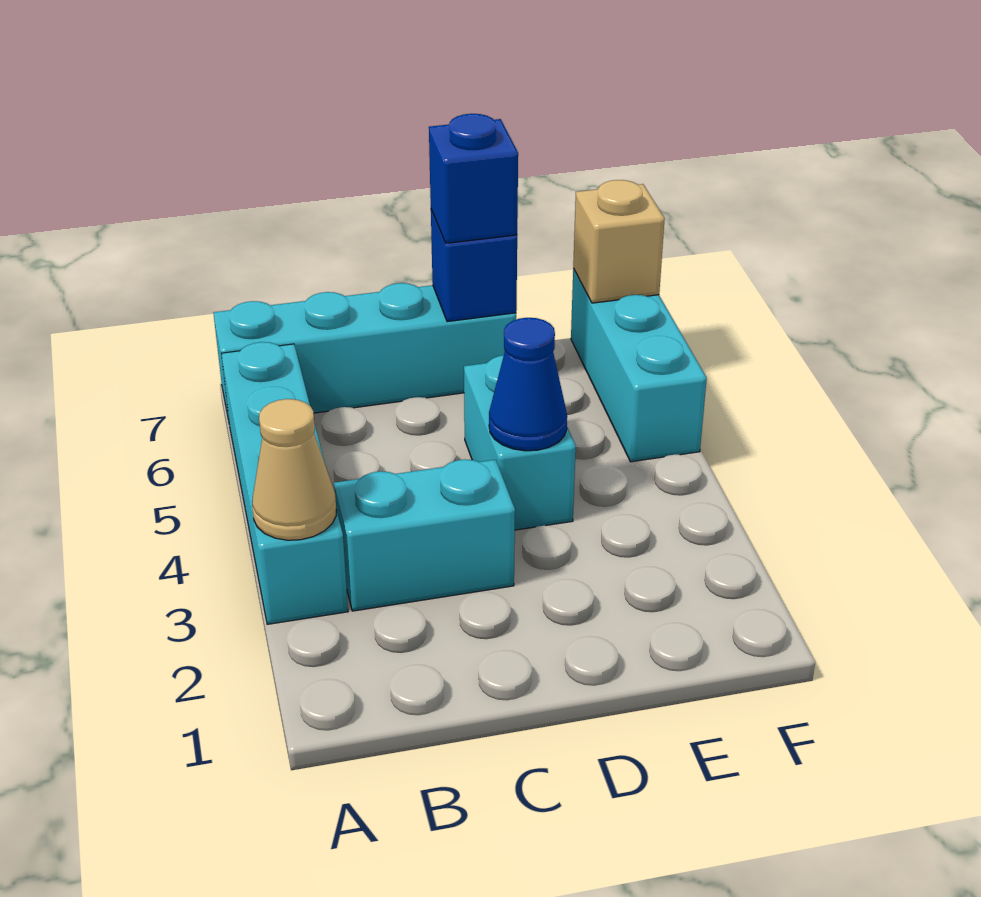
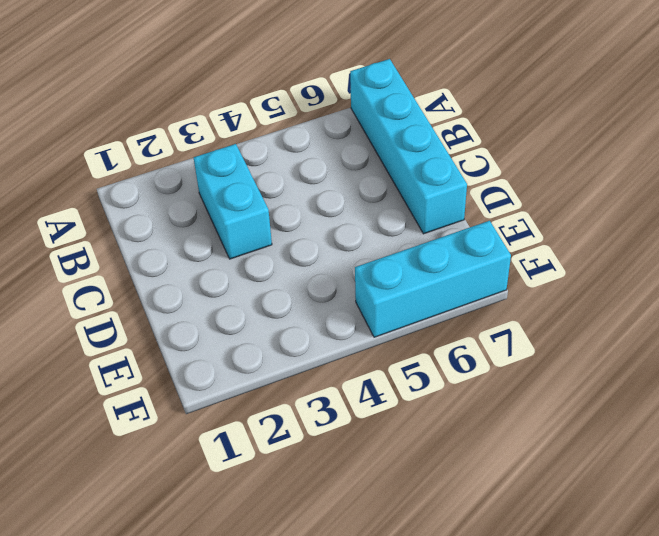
none -> cyan brick A3:A6 level 1
none -> cyan brick D4:D5 level 1

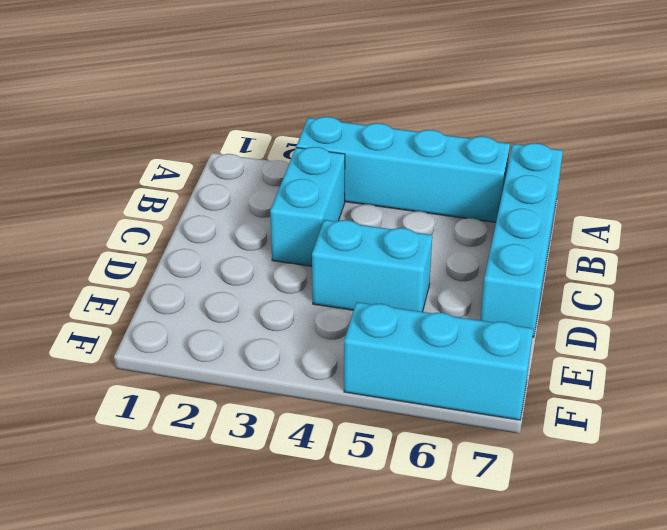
none -> tan cone A3 level 2
none -> blue cone D4 level 2

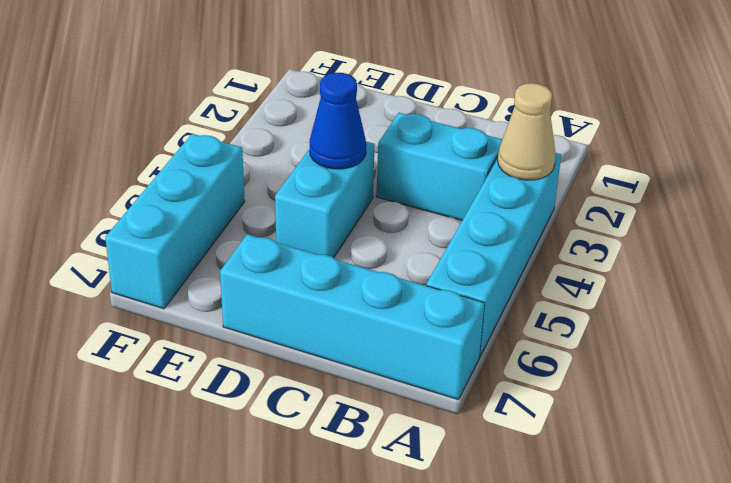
none -> blue brick D7 level 2
none -> tan brick F7 level 2

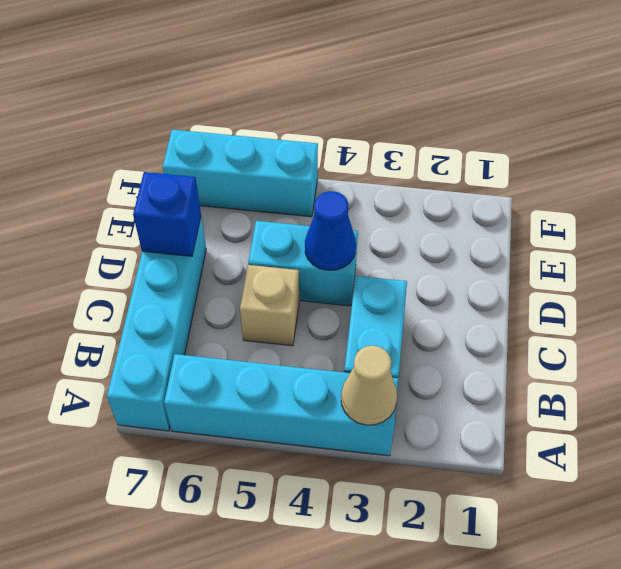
tan brick C5 level 1 -> tan brick F7 level 2
none -> blue brick D7 level 3

